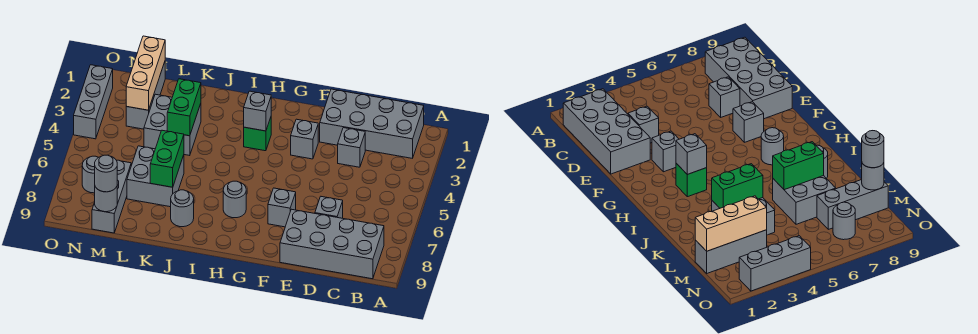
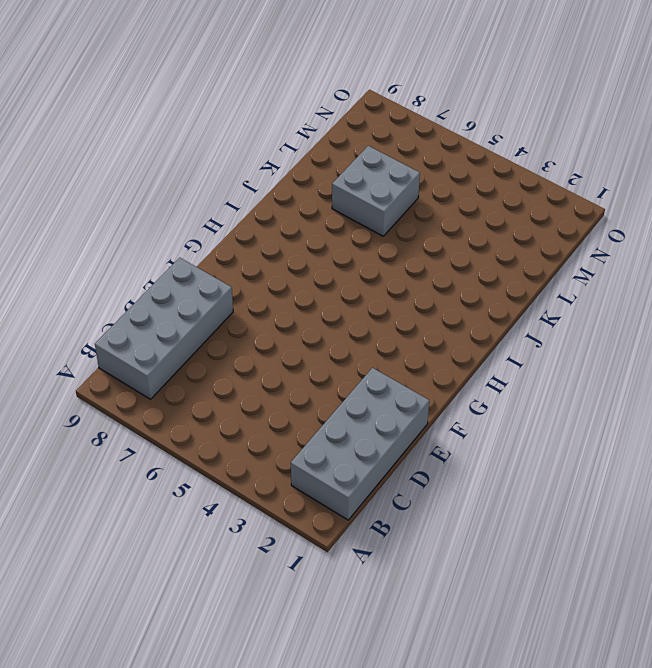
none -> grey brick D3 level 1
none -> grey brick D7 level 1
none -> grey brick F3 level 1

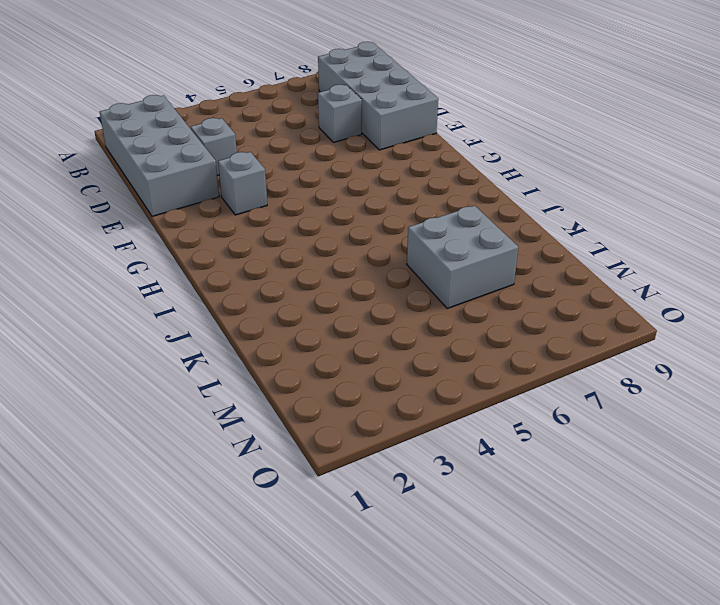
none -> grey brick F7 level 1
none -> green brick H3 level 1
none -> grey round brick H7 level 1

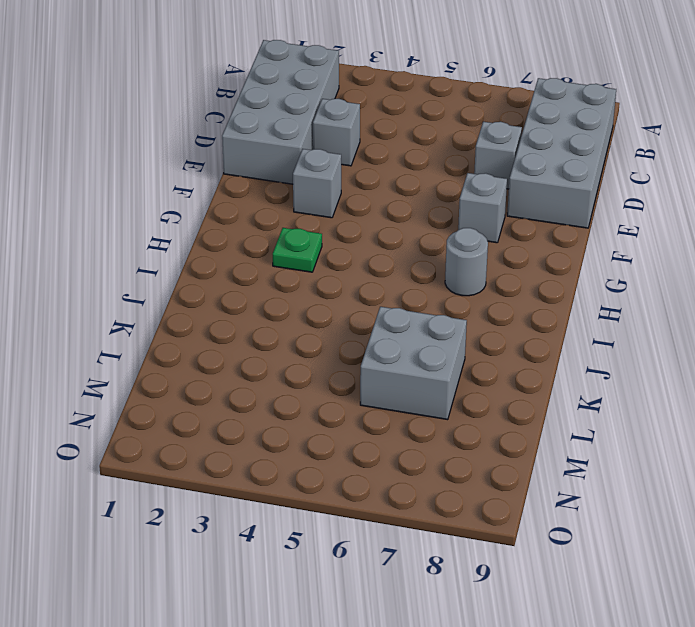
green plate H3 level 1 -> green brick H3 level 1
none -> grey round brick J8 level 1
none -> grey brick K3:L4 level 1
none -> grey brick M1:M3 level 1

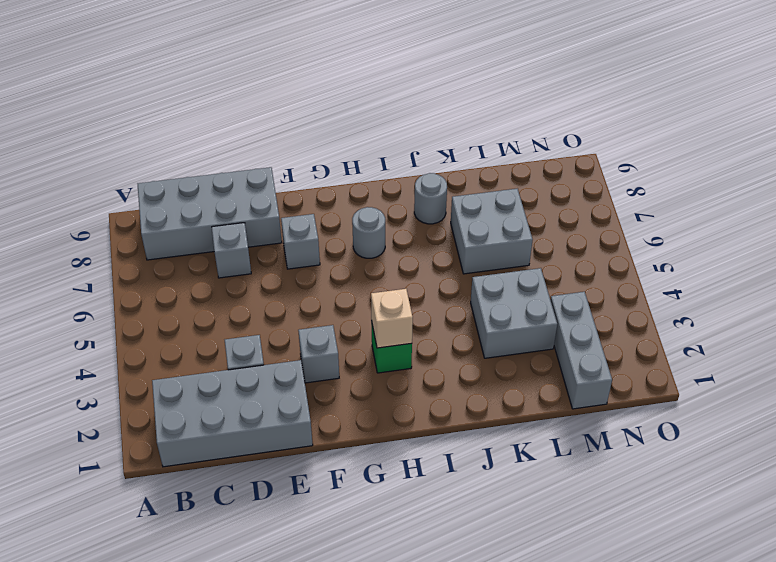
tan brick H3 level 2 -> grey brick H3 level 2
none -> grey brick M7:M9 level 1
none -> grey round brick N7 level 1
none -> grey brick O2:O4 level 1

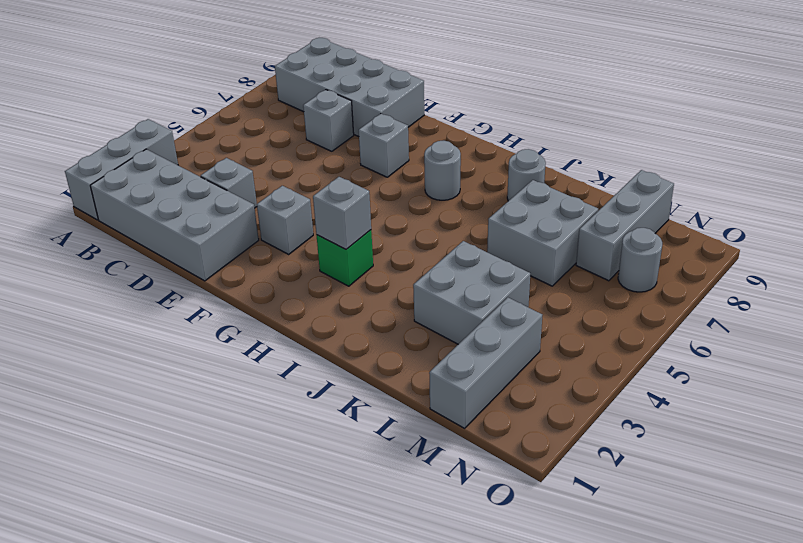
grey brick A1:A3 level 1 -> grey brick O2:O4 level 1
none -> green brick K3:K4 level 2
none -> green brick K6:K7 level 2
none -> tan brick M1:M3 level 2

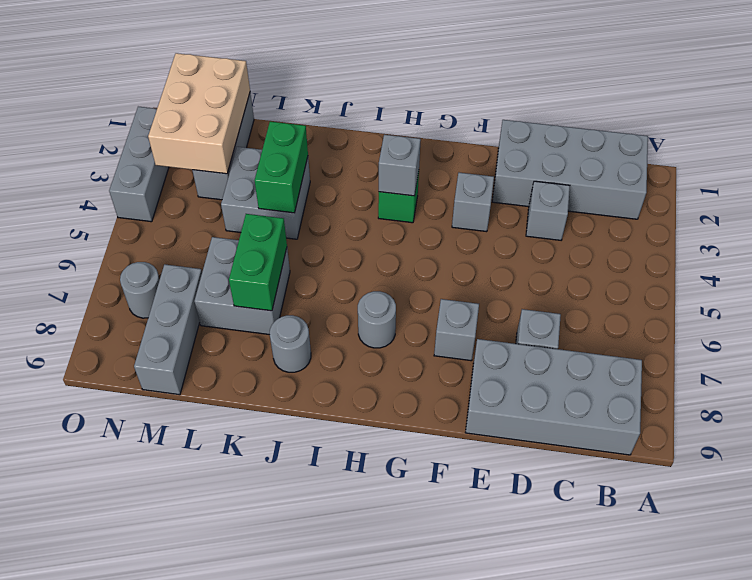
tan brick M1:N3 level 2 -> tan brick M1:M3 level 2
none -> grey round brick M9 level 2
none -> grey round brick M9 level 3

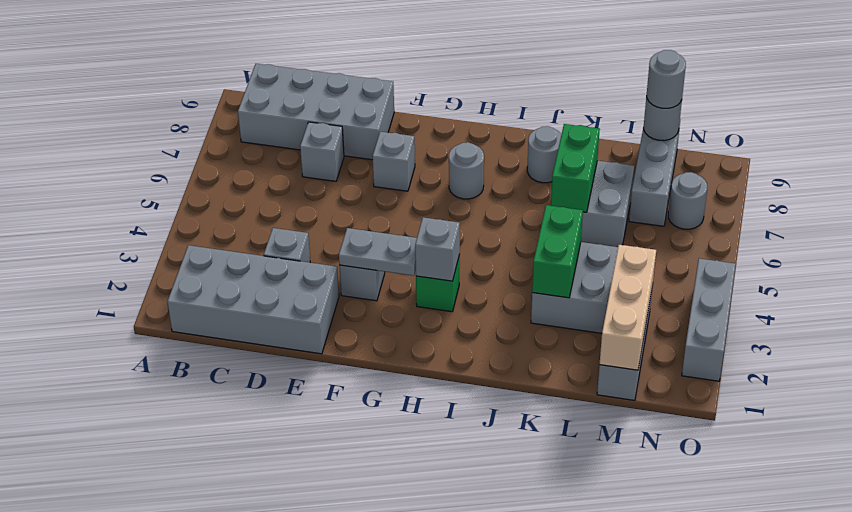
grey plate F3:G3 level 2 -> none

